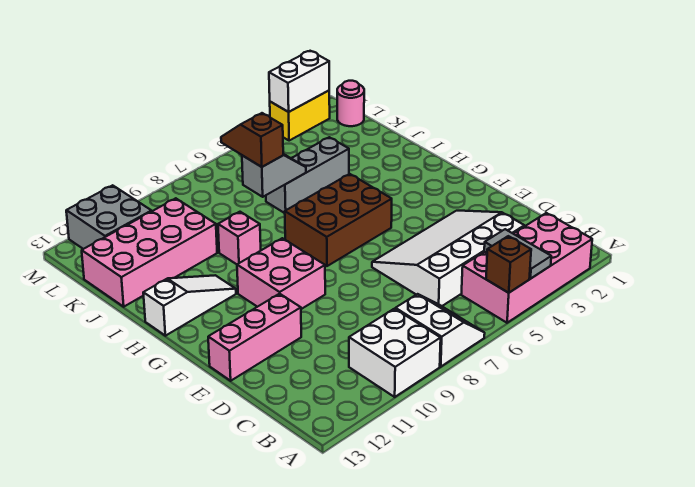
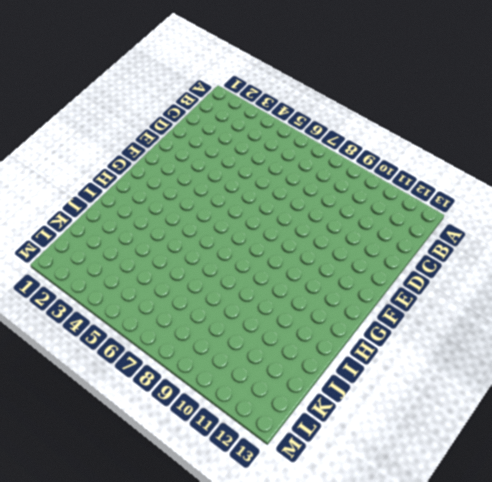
none -> pink brick A2:B5 level 1
none -> white slope A7:B8 level 1 top 8
none -> white brick A9:B10 level 1

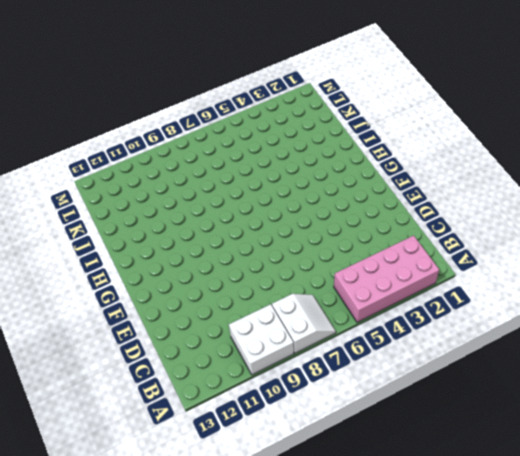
none -> white slope C3:E6 level 1 top C
none -> pink brick E11:E13 level 1
none -> pink brick F9:G10 level 1

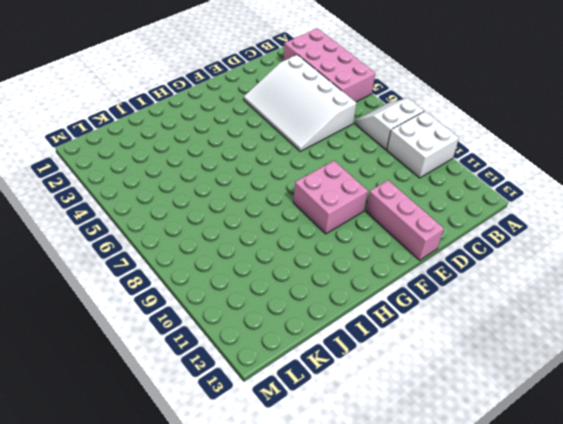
none -> brown brick G5:H7 level 1
none -> white slope H11:H13 level 1 top 13
none -> pink brick I9 level 1

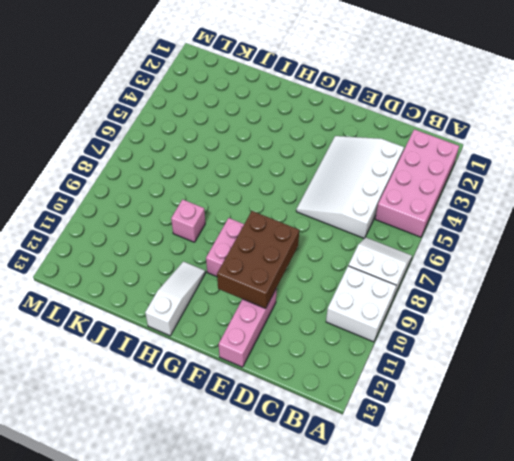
brown brick E9:F11 level 2 -> brown brick G5:H7 level 1
none -> grey brick J4:J6 level 1
none -> pink brick J10:K13 level 1
none -> pink round brick L1 level 1

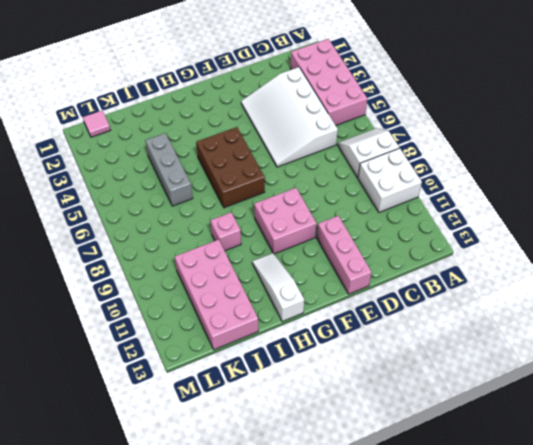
pink tile L1 level 1 -> pink round brick L1 level 1
none -> grey brick L11:M12 level 1
none -> yellow brick M2:M3 level 1
none -> grey tile A4:B4 level 2

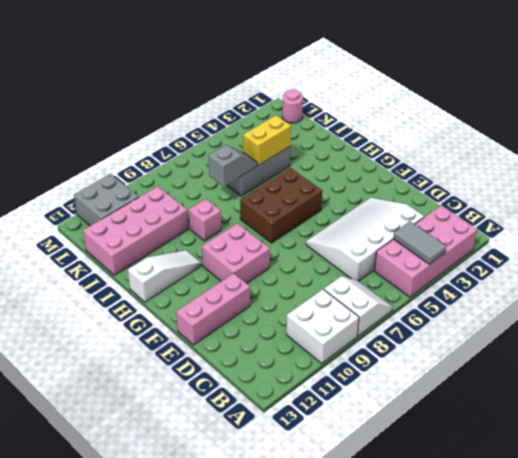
yellow brick J4:J5 level 2 -> yellow brick M2:M3 level 1
none -> brown brick A5 level 2
none -> white brick M2:M3 level 2
none -> brown slope J7:K7 level 3 top J

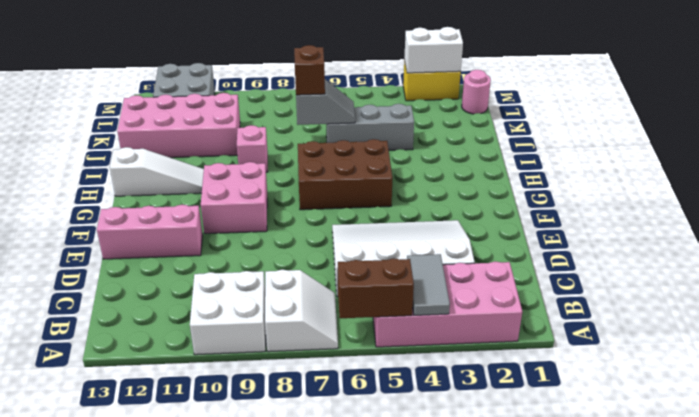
brown brick A5:A6 level 2 -> brown brick A5 level 2

